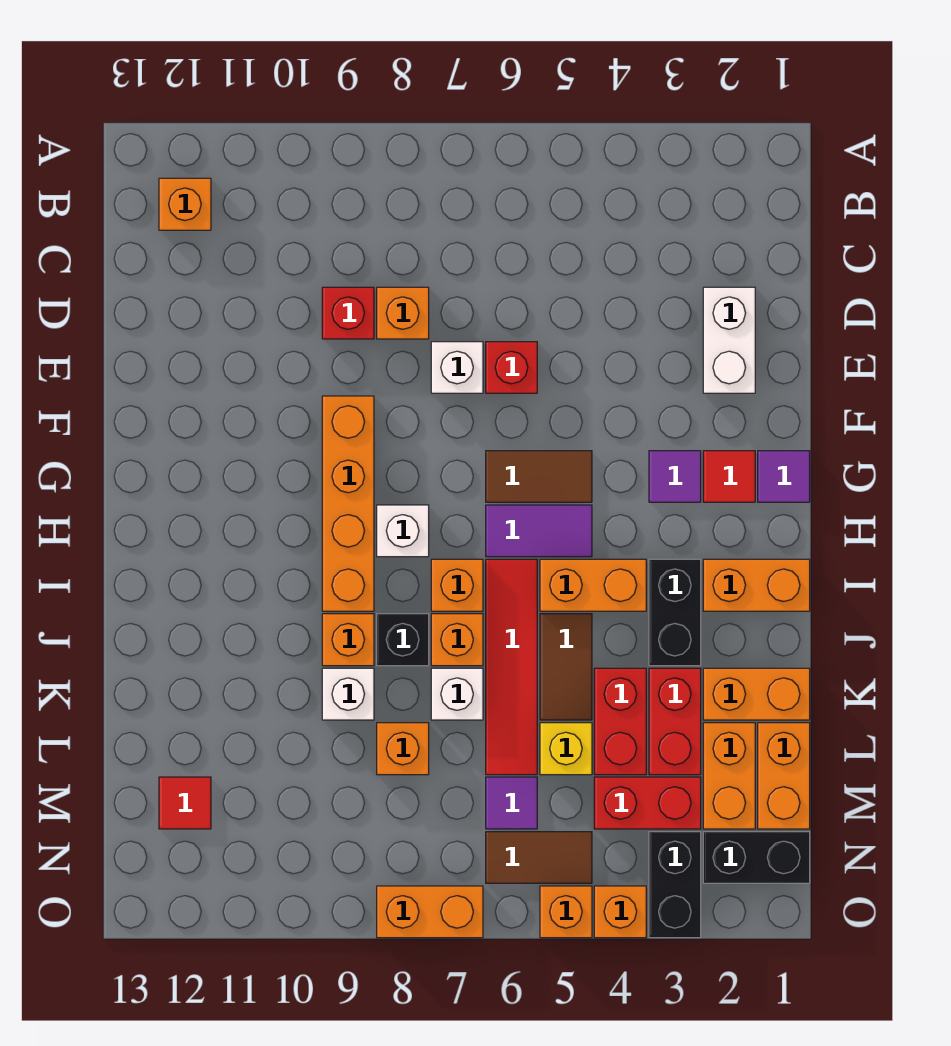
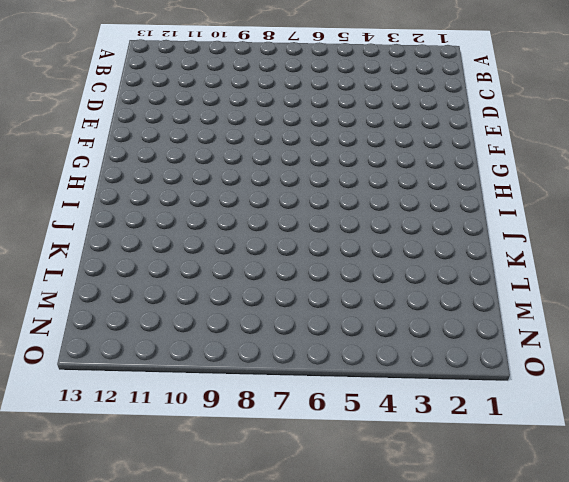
none -> orange brick B12 level 1
none -> white brick D2:E2 level 1
none -> orange brick D8 level 1
none -> red brick D9 level 1

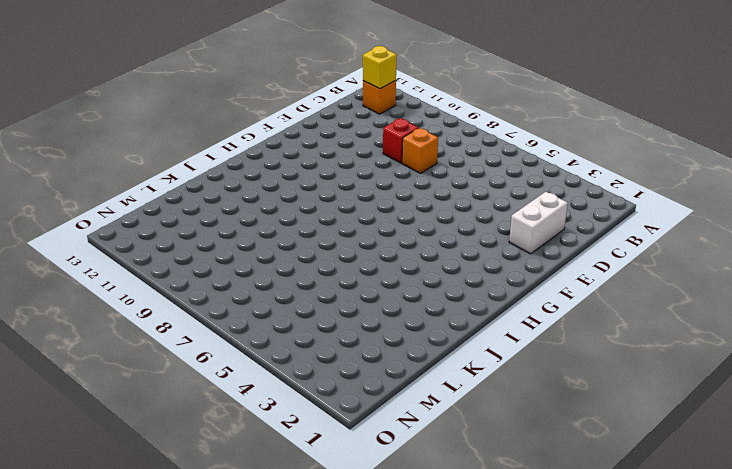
yellow brick B12 level 2 -> yellow brick L5 level 1
none -> red brick E6 level 1
none -> white brick E7 level 1
none -> orange brick F9:I9 level 1
none -> purple tile G1 level 1

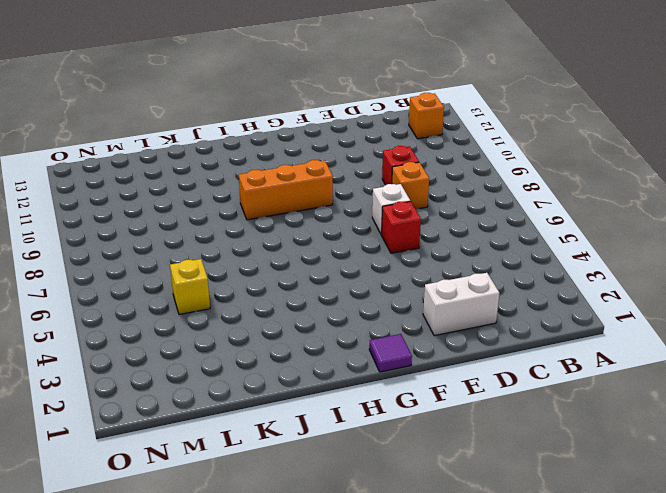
orange brick G9:I9 level 1 -> orange brick F9:I9 level 1
none -> red tile G2 level 1
none -> purple tile G3 level 1
none -> brown tile G5:G6 level 1
none -> purple tile H5:H6 level 1

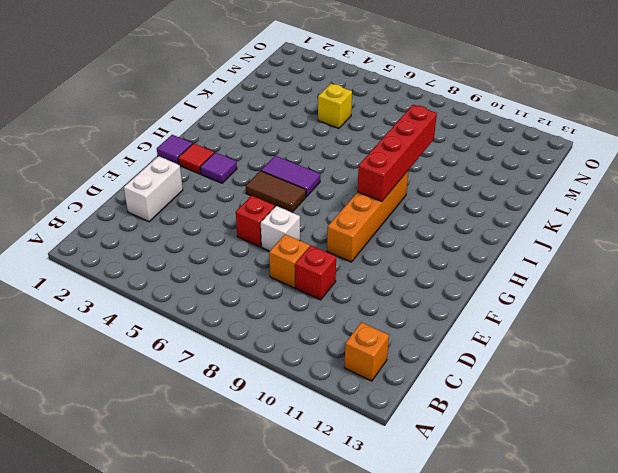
red brick H9:K9 level 2 -> none
none -> white brick H8 level 1
none -> orange brick I1:I2 level 1
none -> black brick I3:J3 level 1
none -> orange brick I4:I5 level 1

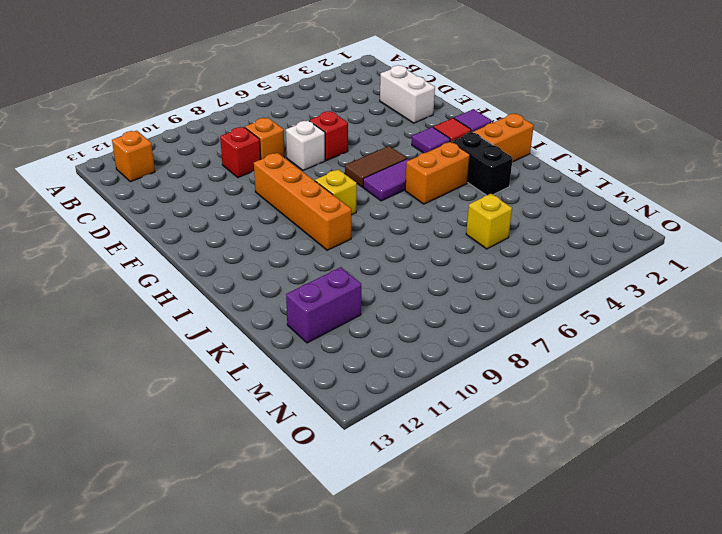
yellow brick H8 level 1 -> white brick H8 level 1
purple brick L11:L12 level 1 -> none
none -> red tile I6:L6 level 1
none -> orange brick I7 level 1
none -> brown tile J5:K5 level 1
none -> orange brick J7 level 1

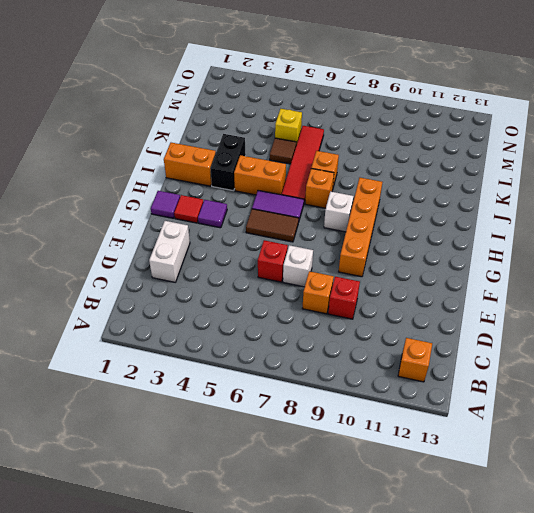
brown tile K5 level 1 -> brown tile J5:K5 level 1
none -> black brick J8 level 1
none -> orange brick J9 level 1
none -> orange brick K1:K2 level 1
none -> red brick K3:L3 level 1

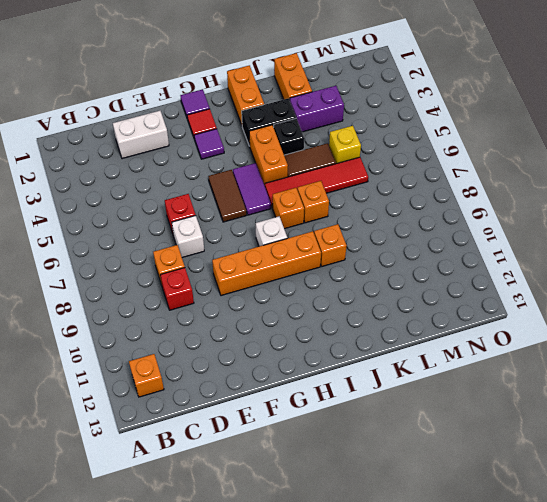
black brick J4 level 1 -> black brick J8 level 1
purple brick K3:L3 level 1 -> red brick K3:L3 level 1
none -> red brick K4:L4 level 1
none -> white brick K7 level 1
none -> white brick K9 level 1
none -> orange brick L1:M1 level 1

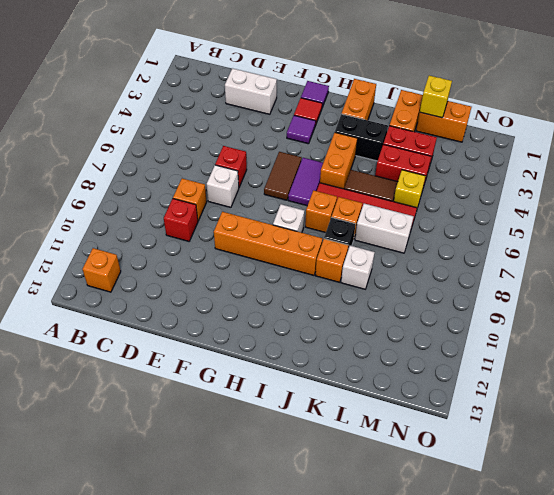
white brick K7:L7 level 1 -> white brick K7 level 1
yellow brick L1 level 2 -> none
none -> orange brick L2:M2 level 1
none -> orange brick L8 level 1
none -> red brick M3:M4 level 1
none -> purple tile M6 level 1

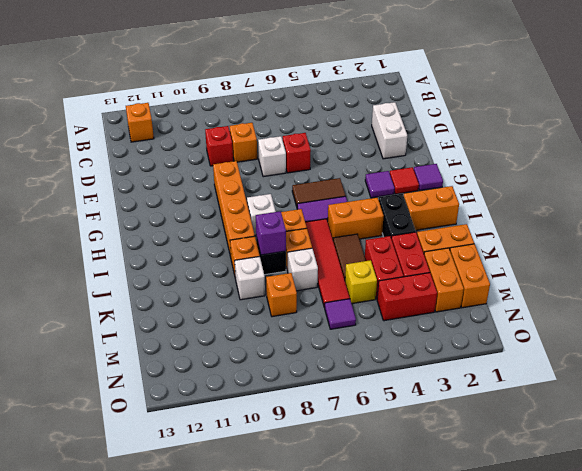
purple brick J8 level 2 -> none
none -> red tile M12 level 1
none -> black brick N1:N2 level 1
none -> black brick N3:O3 level 1
none -> brown tile N5:N6 level 1

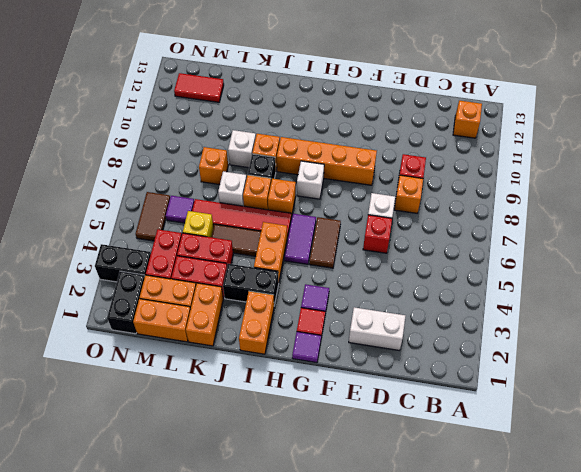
red tile M12:N12 level 1 -> red tile M12 level 1
none -> orange brick O4 level 1
none -> orange brick O5 level 1
none -> orange brick O7:O8 level 1

